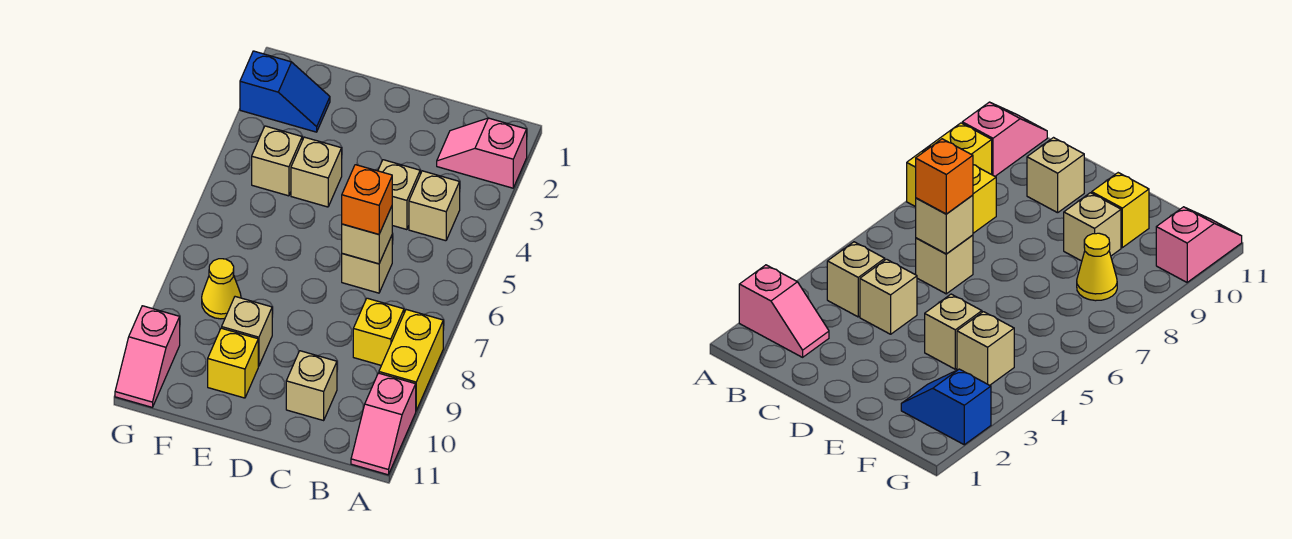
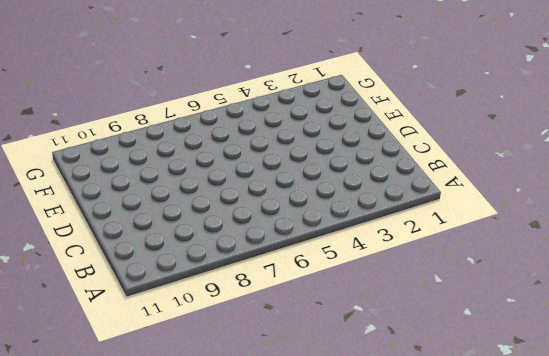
none -> pink slope A2:B2 level 1 top A
none -> yellow brick A8:A9 level 1
none -> pink slope A10:A11 level 1 top 10

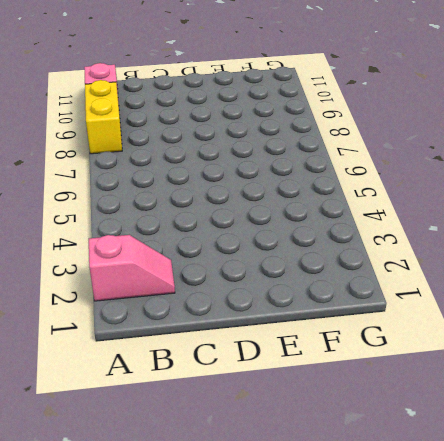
none -> tan brick B4 level 1
none -> yellow brick B8 level 1
none -> tan brick C4 level 1

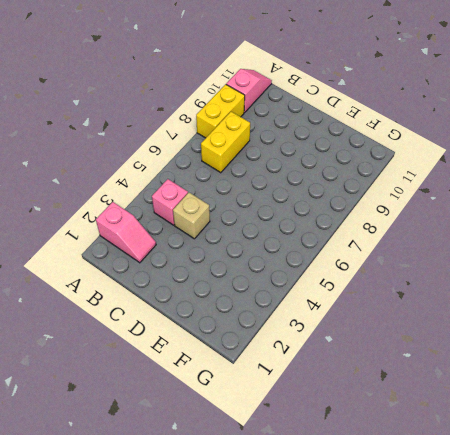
pink brick B4 level 1 -> tan brick B4 level 1
yellow brick B7:B8 level 1 -> yellow brick B8 level 1
none -> tan brick C6 level 1
none -> tan brick C10 level 1
none -> tan brick E4 level 1

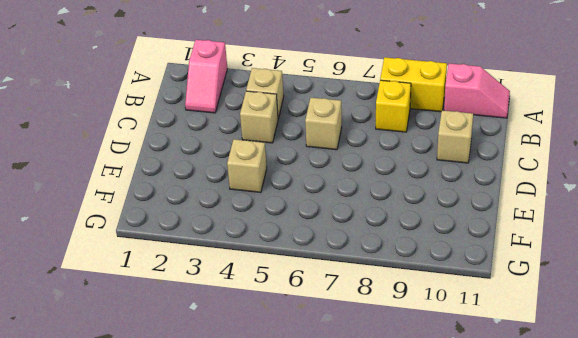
none -> tan brick E9 level 1
none -> yellow brick E10 level 1
none -> blue slope F2:G2 level 1 top G

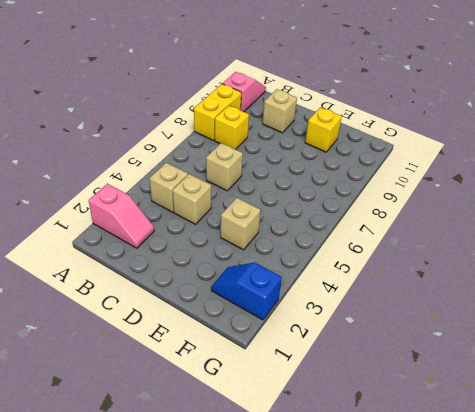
none -> tan brick E9 level 1
none -> tan brick F4 level 1
none -> yellow cone F8 level 1

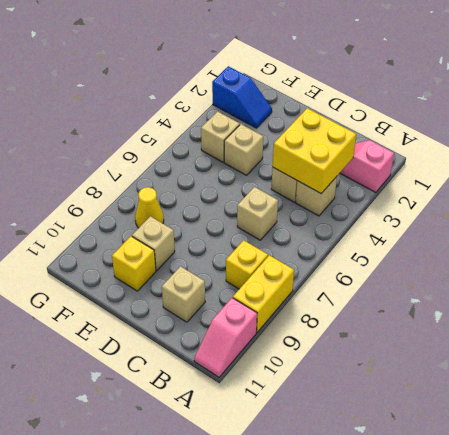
yellow brick B3:C4 level 2 -> none
none -> pink slope G10:G11 level 1 top 10
none -> tan brick C6 level 2
none -> orange brick C6 level 3

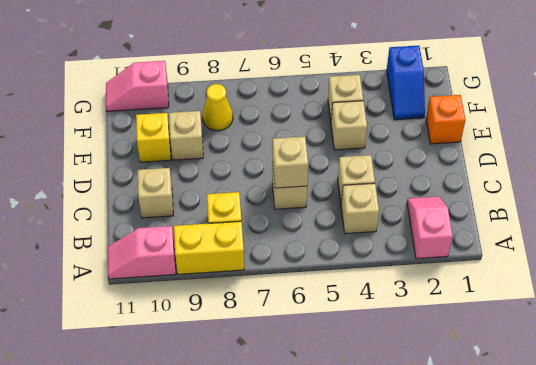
orange brick E1 level 1 -> orange brick C6 level 3

